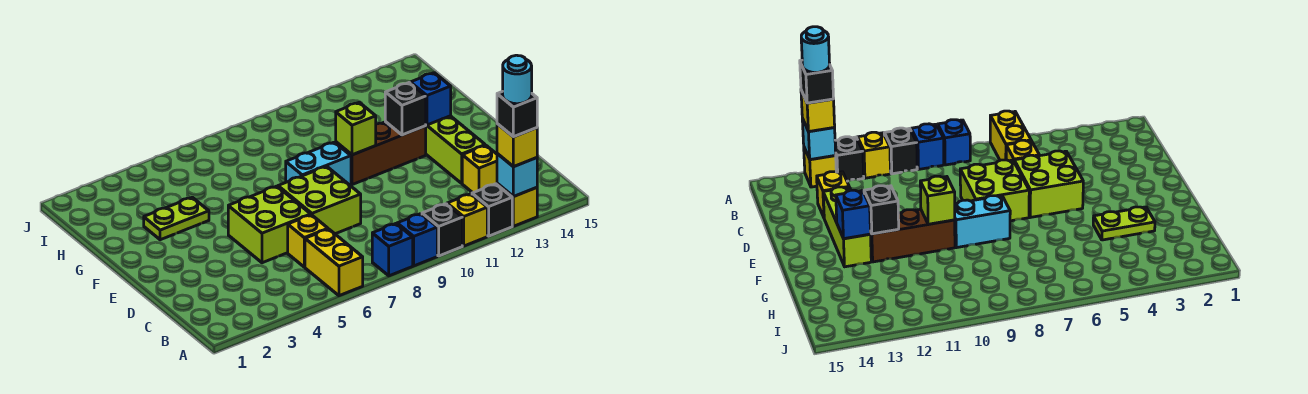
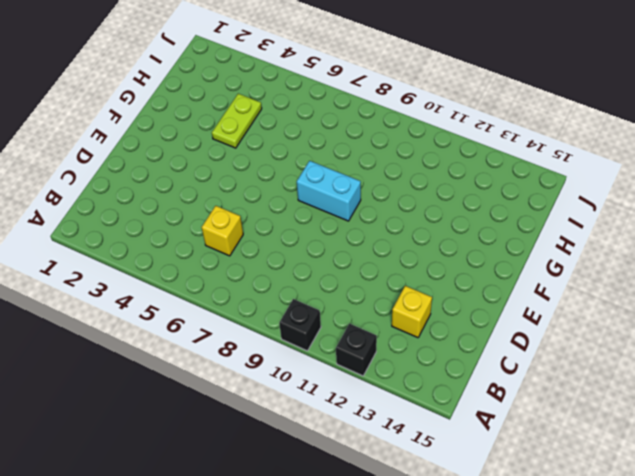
lime plate G4:H4 level 1 -> lime plate G3:G4 level 1
none -> yellow brick A6:B6 level 1
none -> blue brick A8 level 1
none -> blue brick A9 level 1

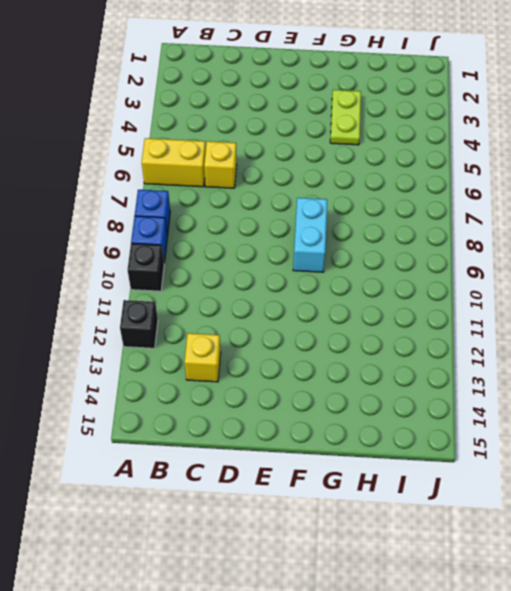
none -> yellow brick A11 level 1
none -> yellow brick A13 level 1
none -> lime brick D5:E6 level 1

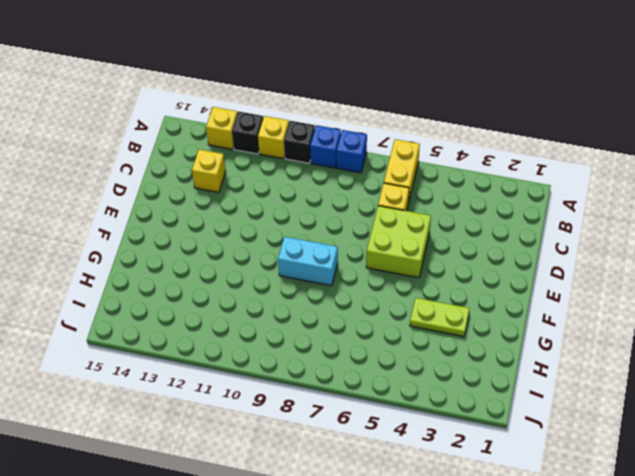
none -> lime brick D7:E8 level 1
none -> lime brick D13:F13 level 1
none -> brown brick F10:F12 level 1

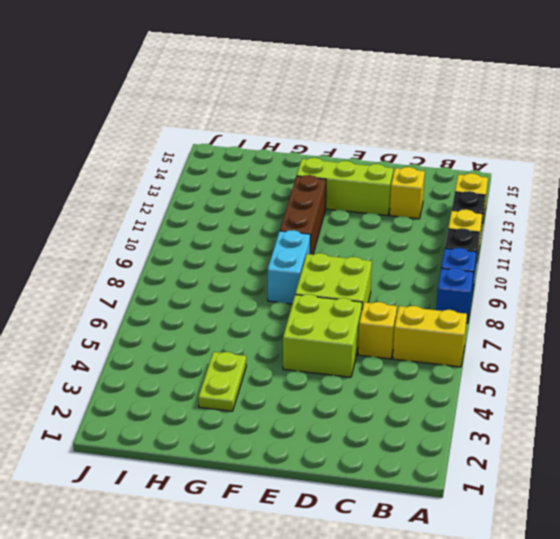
none -> cyan brick A13 level 2
none -> lime brick F10 level 2
none -> black brick F12 level 2

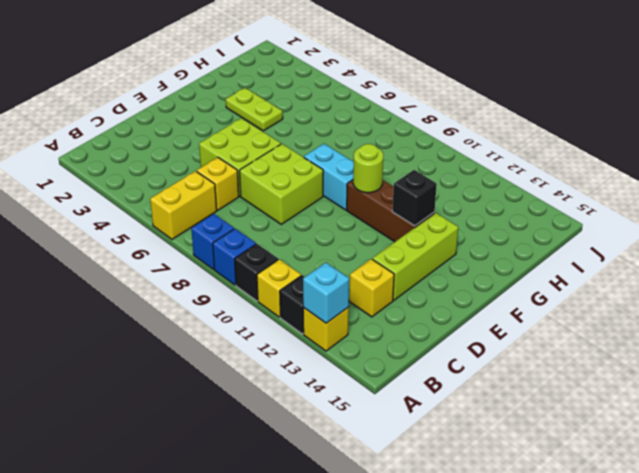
lime round brick F10 level 2 -> lime brick F10 level 2
none -> blue brick F13 level 2
none -> yellow brick A13 level 3
none -> black brick A13 level 4

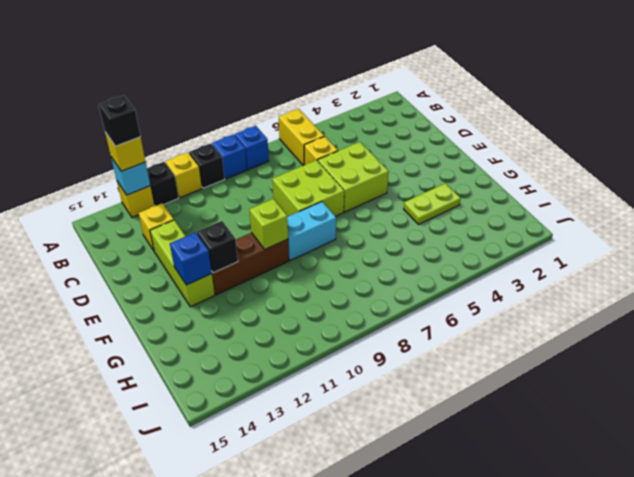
none -> cyan round brick A13 level 5

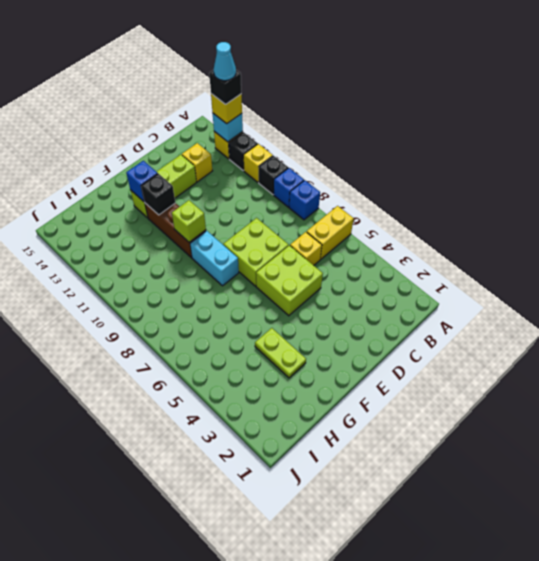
cyan cone A13 level 5 -> cyan round brick A13 level 5

